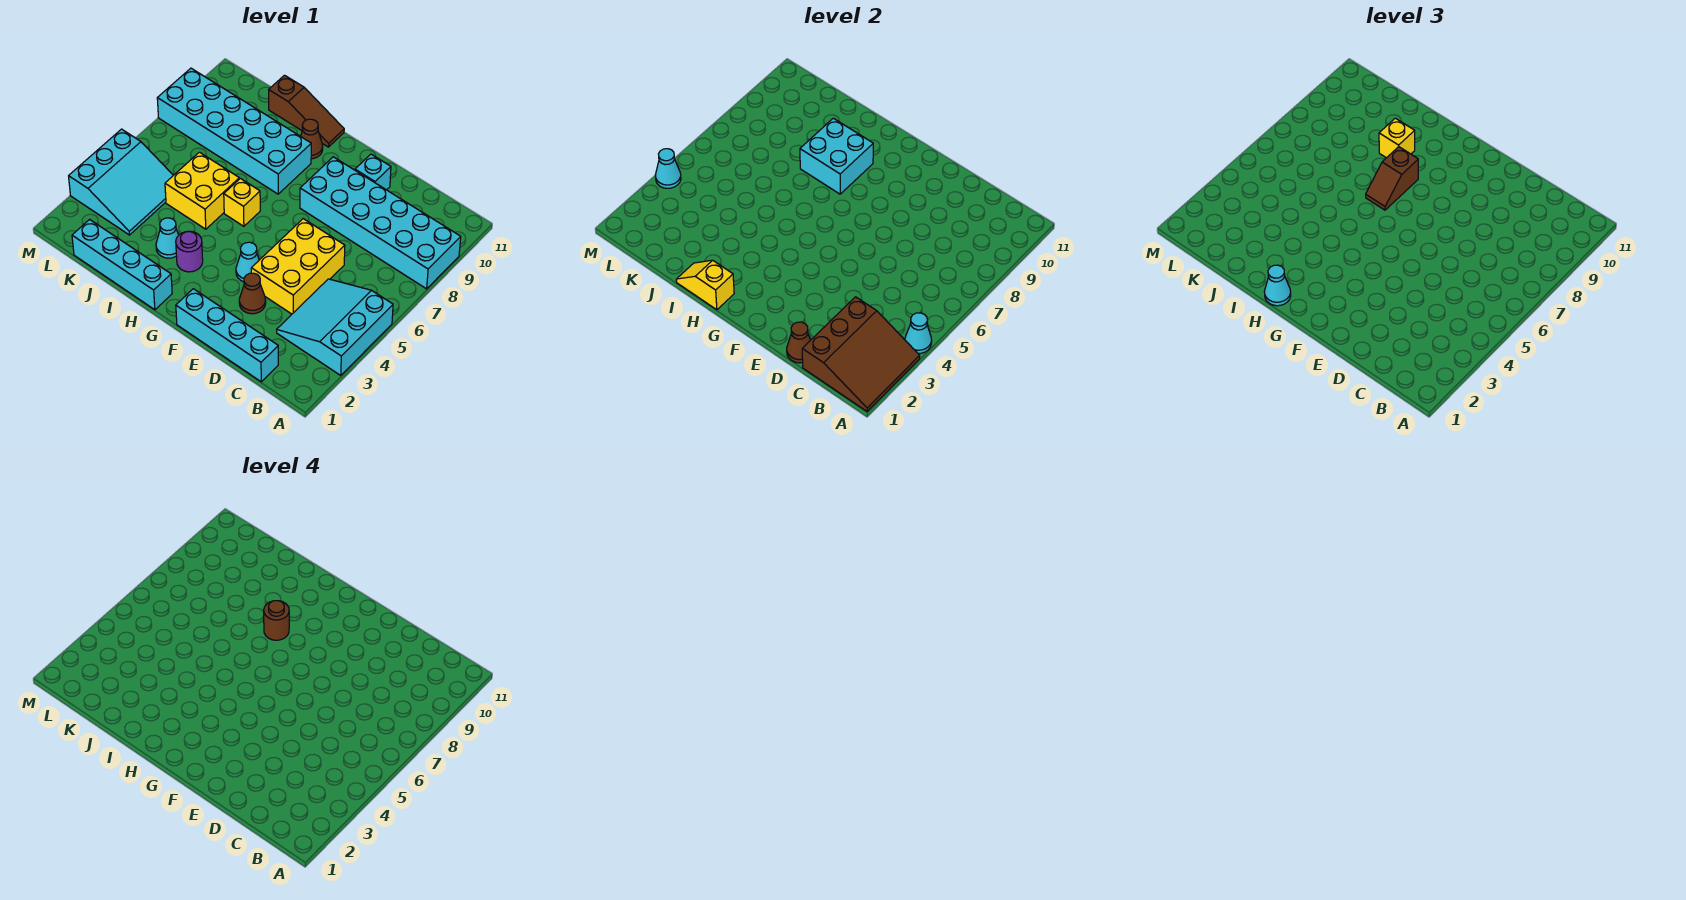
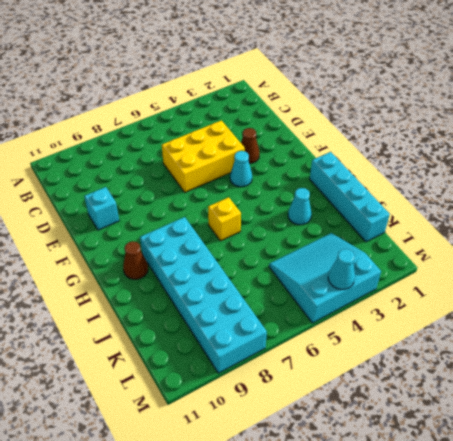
none -> cyan slope A3:C5 level 1 top A
none -> cyan brick A8:F9 level 1
none -> cyan brick C1:F1 level 1

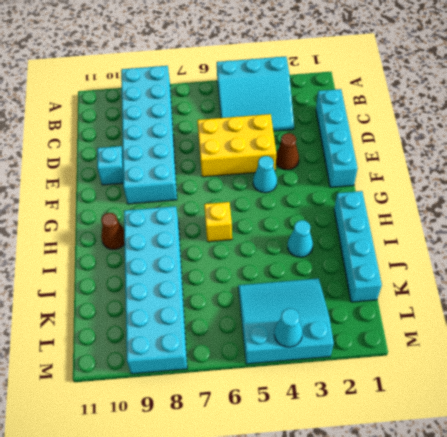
none -> purple round brick H3 level 1
none -> brown slope H11:J11 level 1 top J
none -> yellow brick I5:J6 level 1

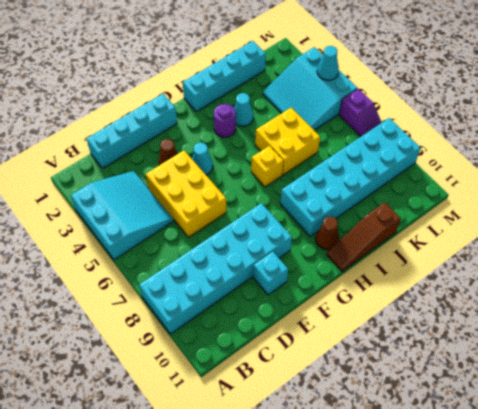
purple slope M6:M7 level 1 top 6 -> none
none -> brown slope A1:C3 level 2 top C
none -> cyan cone A4 level 2
none -> brown cone D1 level 2

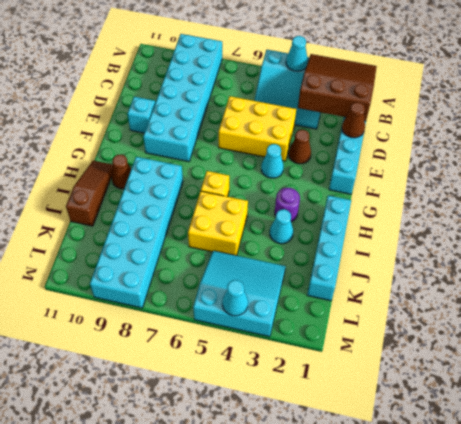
none -> yellow slope H1:I1 level 2 top H
none -> cyan brick H8:I9 level 2
none -> cyan cone H1 level 3

